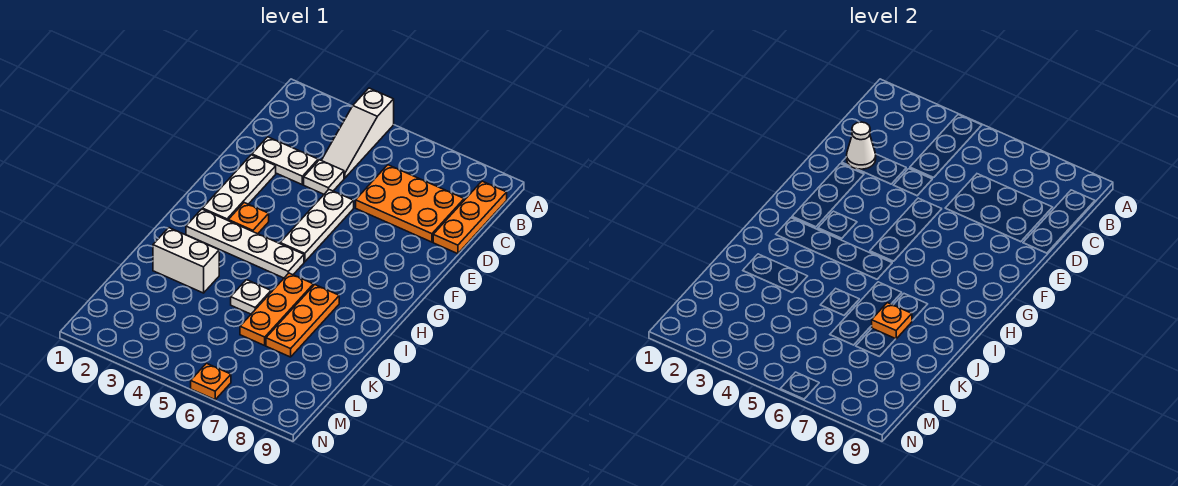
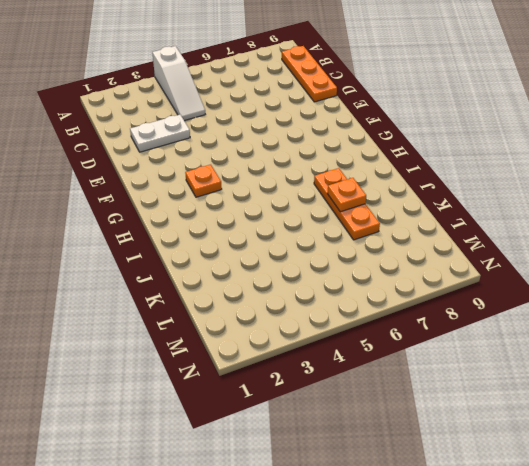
none -> orange plate C6:D8 level 1
none -> white plate D4 level 1
none -> white plate E2:G2 level 1

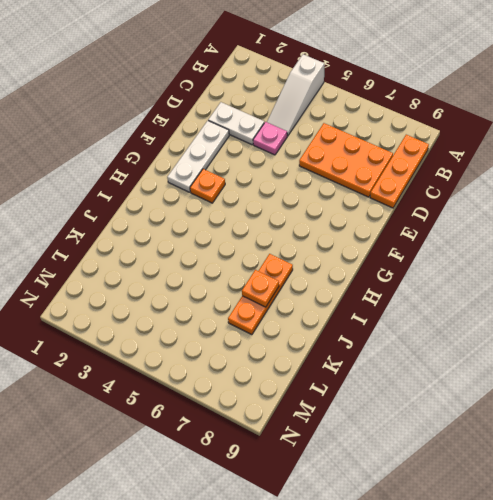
pink plate D4 level 1 -> white plate D4 level 1
none -> white plate E5:G5 level 1
none -> white plate H2:H5 level 1
none -> orange plate I6:K6 level 1

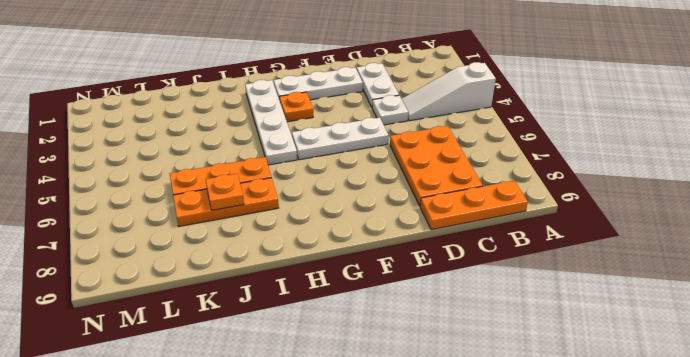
none -> white brick J2:J3 level 1
none -> white plate J5 level 1
none -> orange plate N6 level 1

